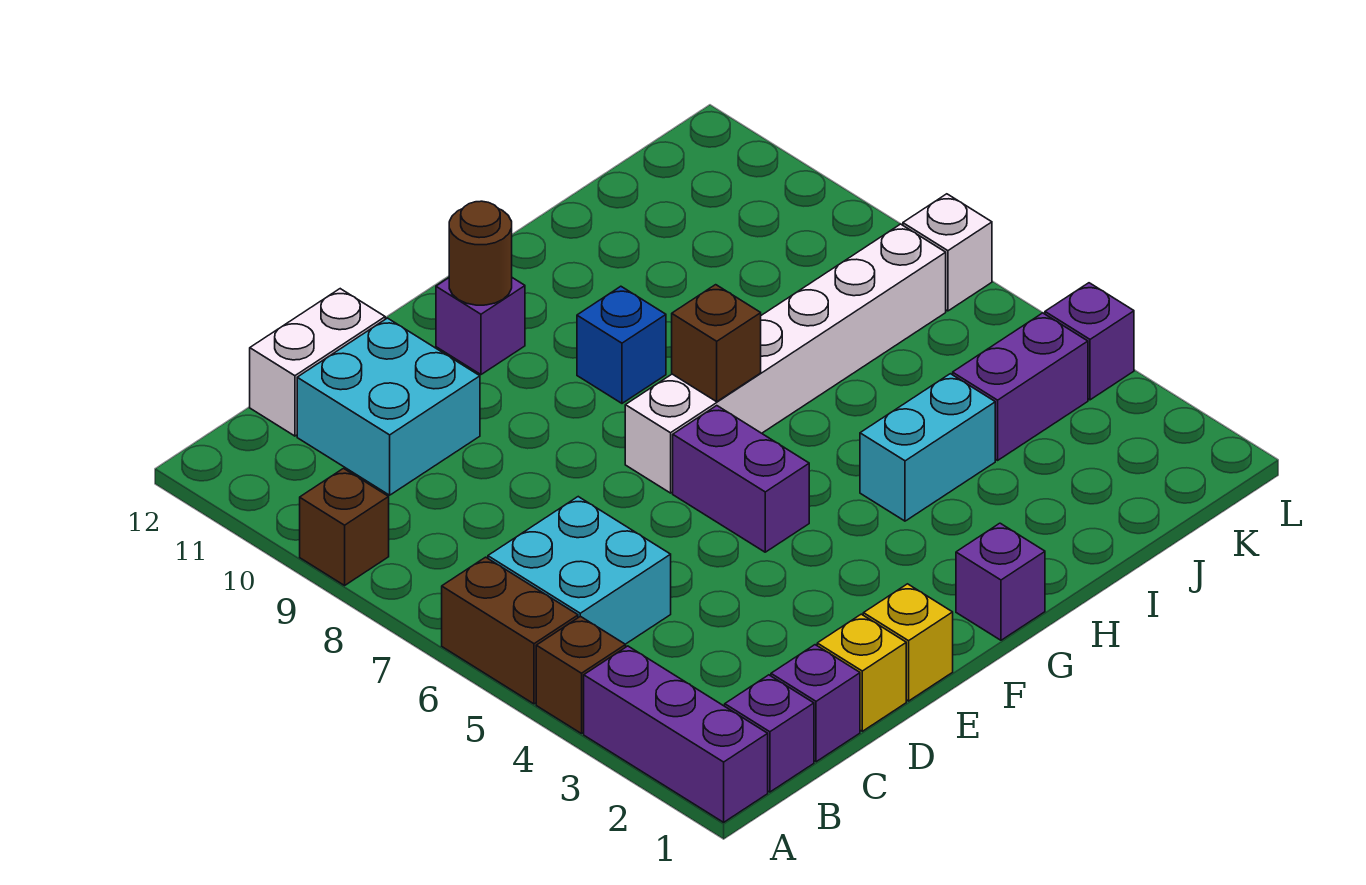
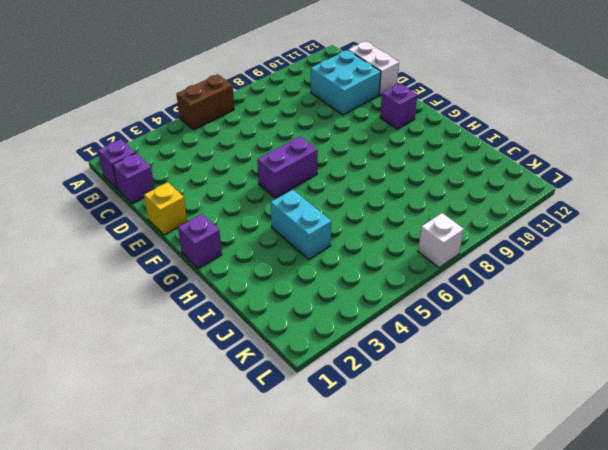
none -> purple brick A1:A3 level 1
none -> brown brick A4 level 1
none -> brown brick A9 level 1

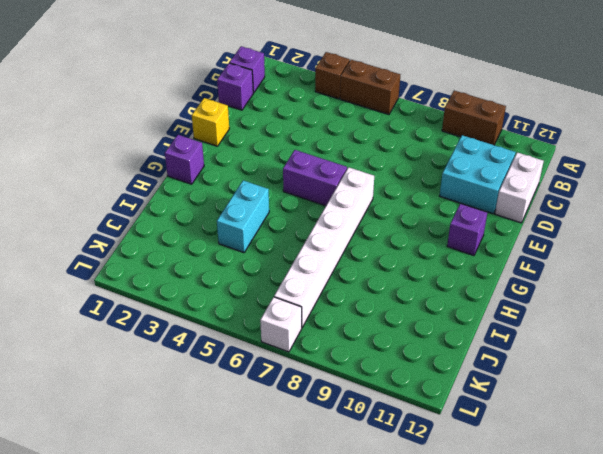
brown brick A9:A10 level 1 -> brown brick A9 level 1
none -> purple brick A1:A3 level 1
none -> cyan brick B5:C6 level 1
none -> yellow brick D1 level 1

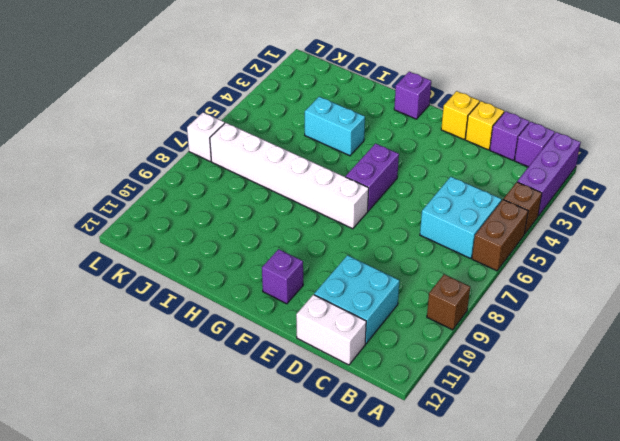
none -> blue brick G9 level 1
none -> purple brick J4:K4 level 1
none -> purple brick L4 level 1

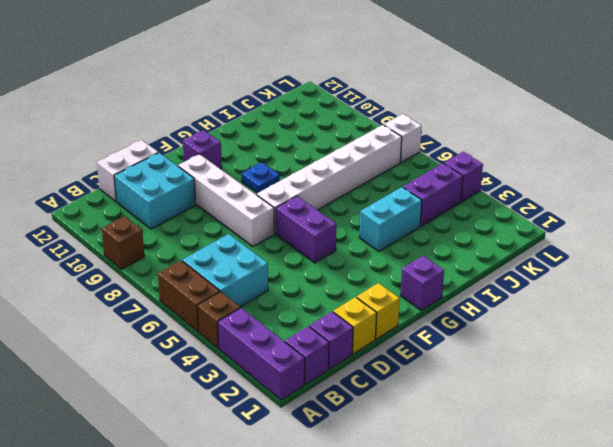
white brick E7:E10 level 1 -> none
blue plate G9 level 1 -> blue brick G9 level 1
none -> brown round brick F11 level 2
none -> brown brick G7 level 2

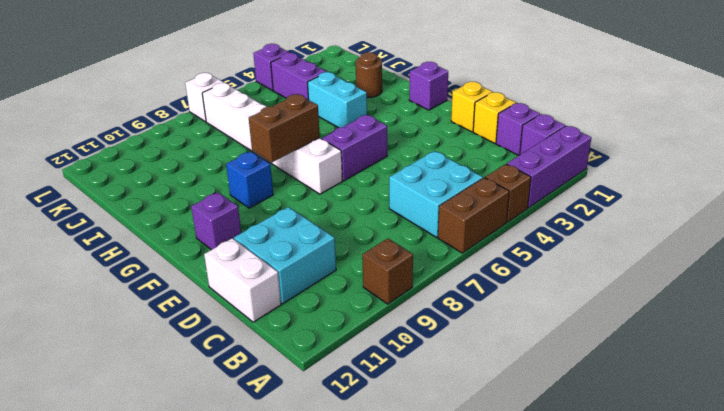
brown brick G7:G8 level 2 -> brown brick G7 level 2
brown round brick I2 level 1 -> brown round brick F11 level 2

